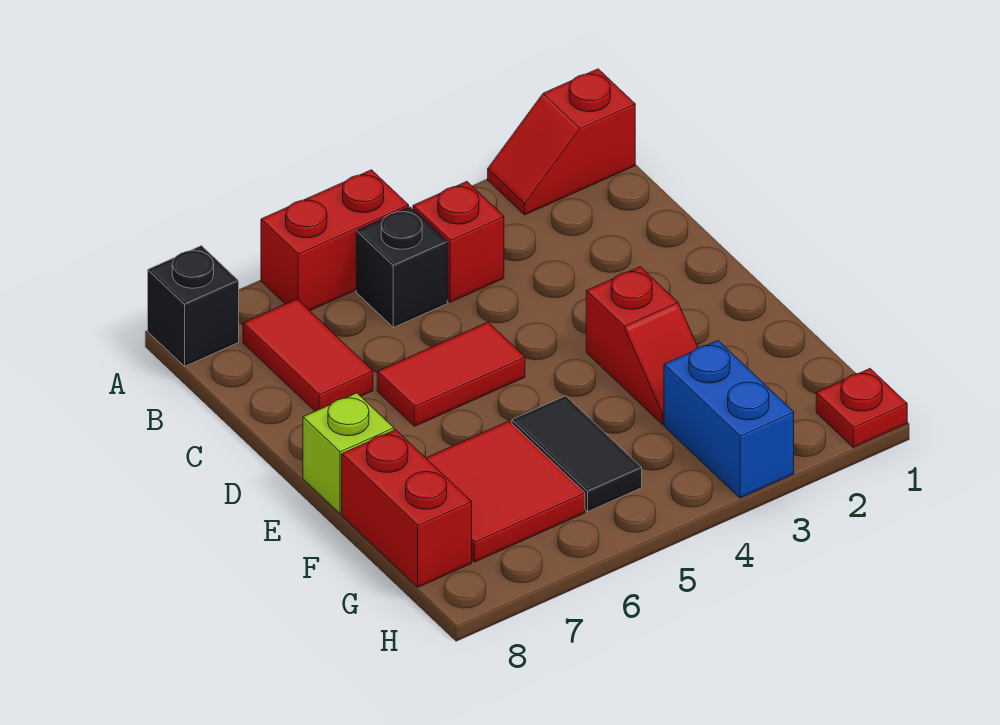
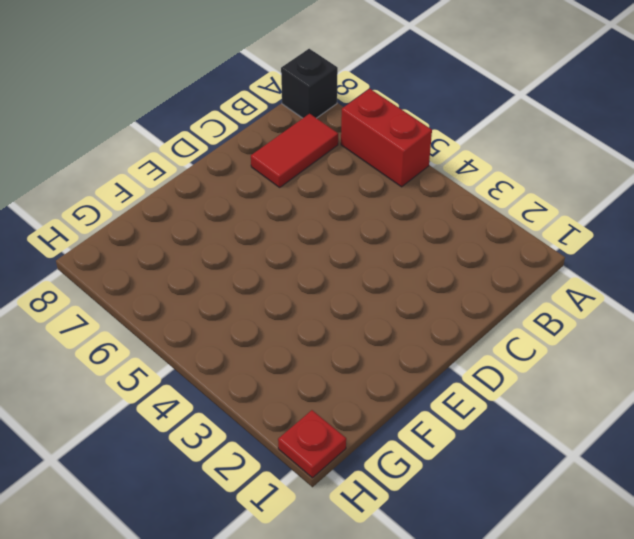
none -> red slope A1:A2 level 1 top 1
none -> red brick B4 level 1
none -> black brick B5 level 1

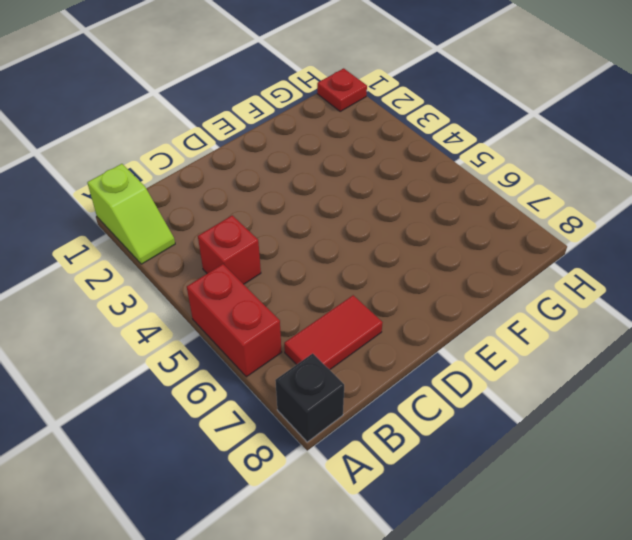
lime slope A1:A2 level 1 top 1 -> red slope A1:A2 level 1 top 1
none -> black brick B5 level 1
none -> red tile D5:D6 level 1
none -> red slope E3:F3 level 1 top E

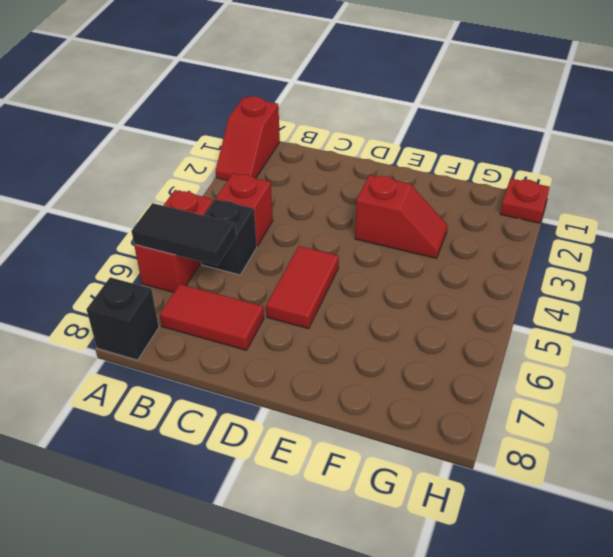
black tile A6:B6 level 2 -> black tile F5:G5 level 1
none -> lime brick E8 level 1
none -> red tile F6:G7 level 1
none -> red brick F8:G8 level 1

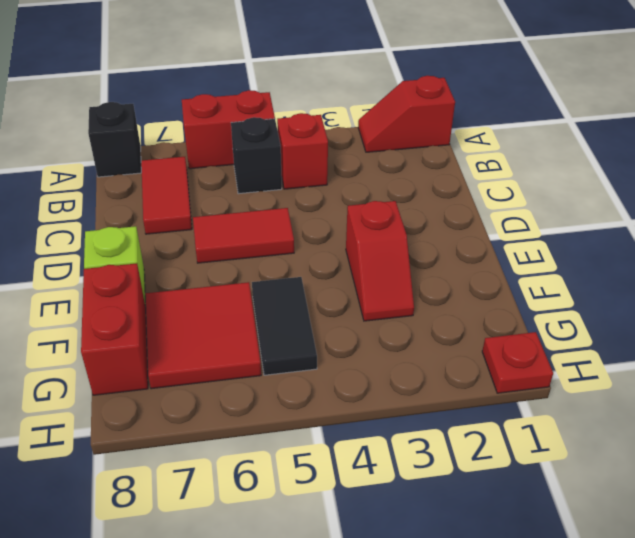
none -> blue brick G3:H3 level 1

